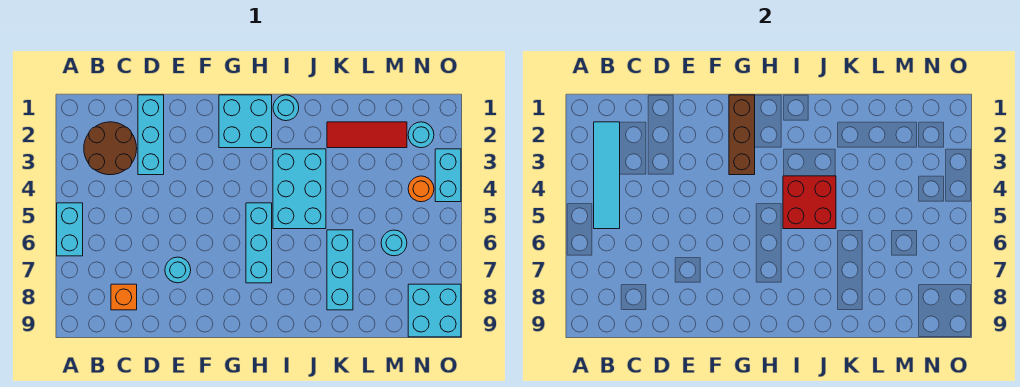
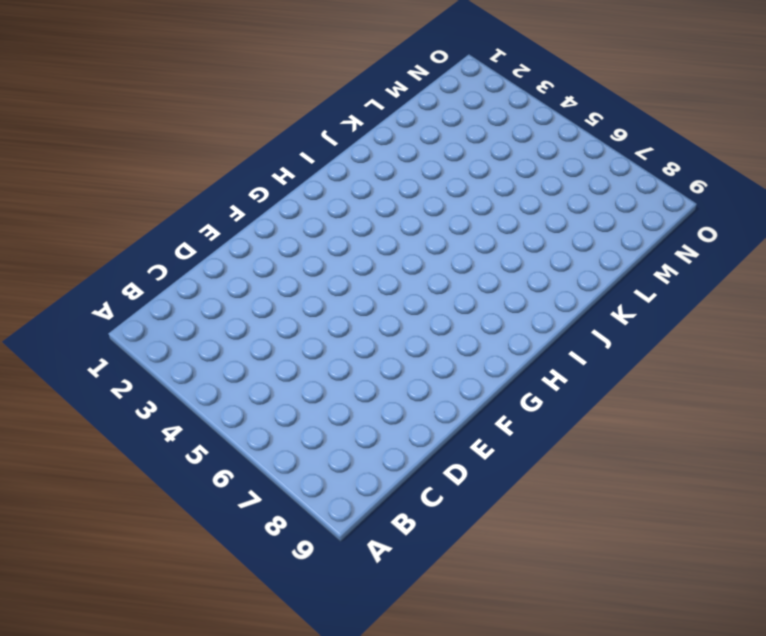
none -> cyan brick A5:A6 level 1
none -> brown round brick B2:C3 level 1
none -> orange brick C8 level 1

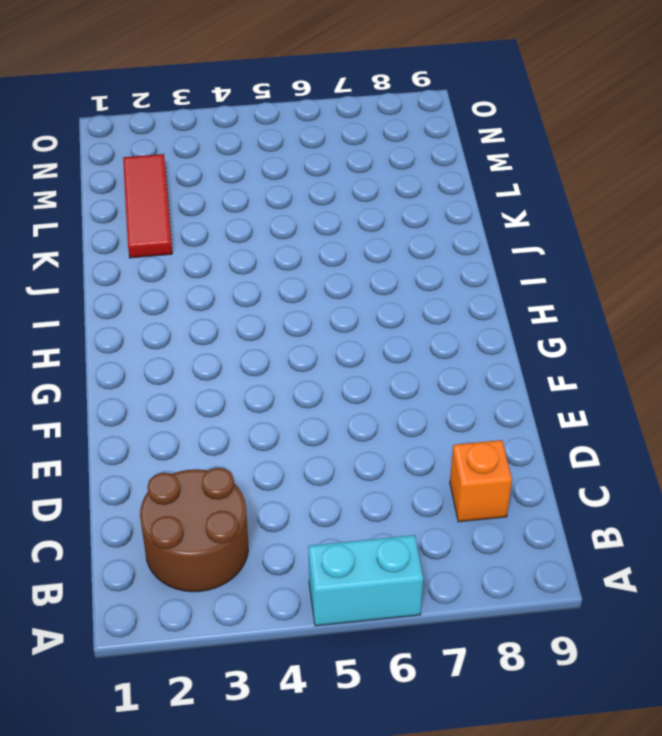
none -> cyan brick D1:D3 level 1
none -> cyan round brick E7 level 1
none -> cyan brick G1:H2 level 1

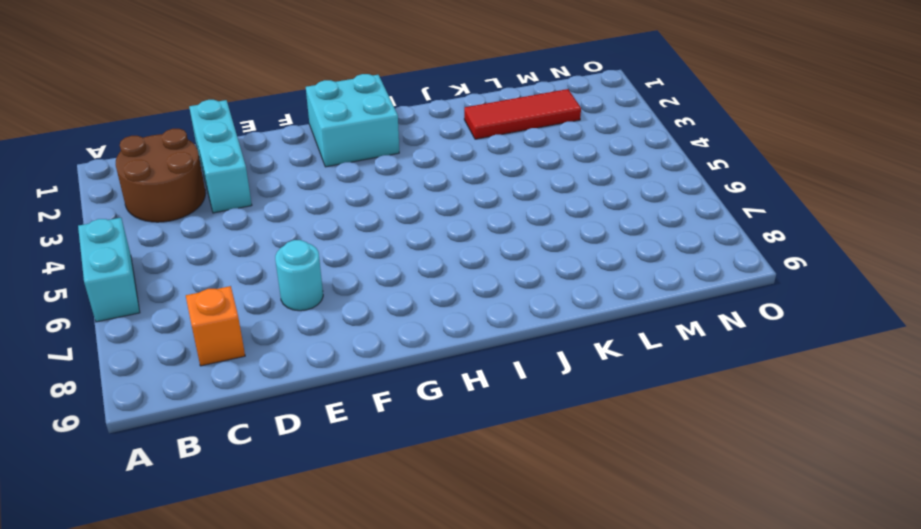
none -> cyan brick H5:H7 level 1
none -> cyan round brick I1 level 1
none -> cyan brick I3:J5 level 1

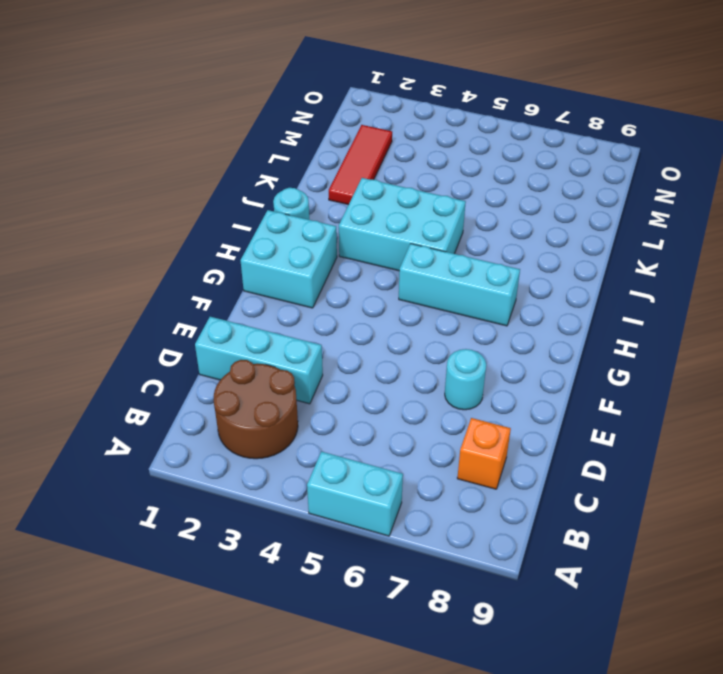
none -> cyan brick K6:K8 level 1
none -> cyan round brick M6 level 1
none -> cyan round brick N2 level 1

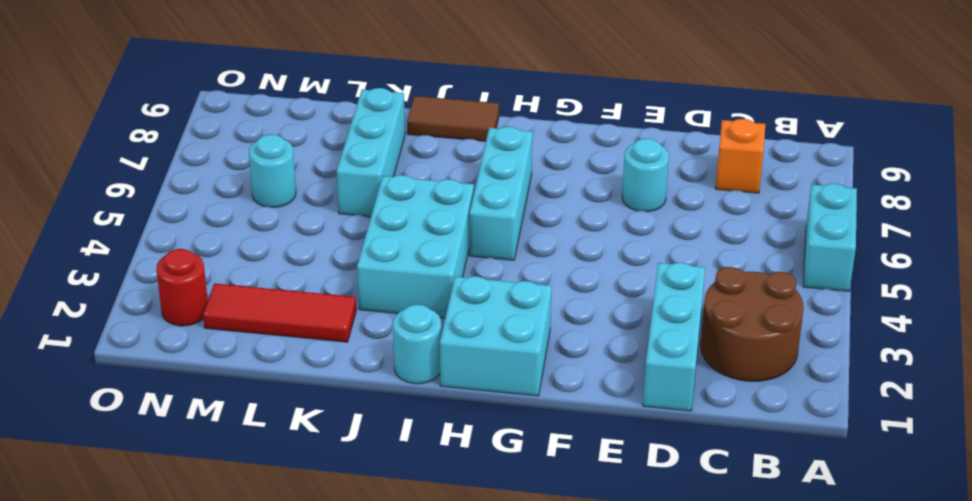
brown tile I9:J9 level 1 -> none
red round brick N2 level 1 -> cyan round brick N2 level 1
none -> orange round brick N4 level 1
none -> cyan brick N8:O9 level 1
none -> cyan brick O3:O4 level 1

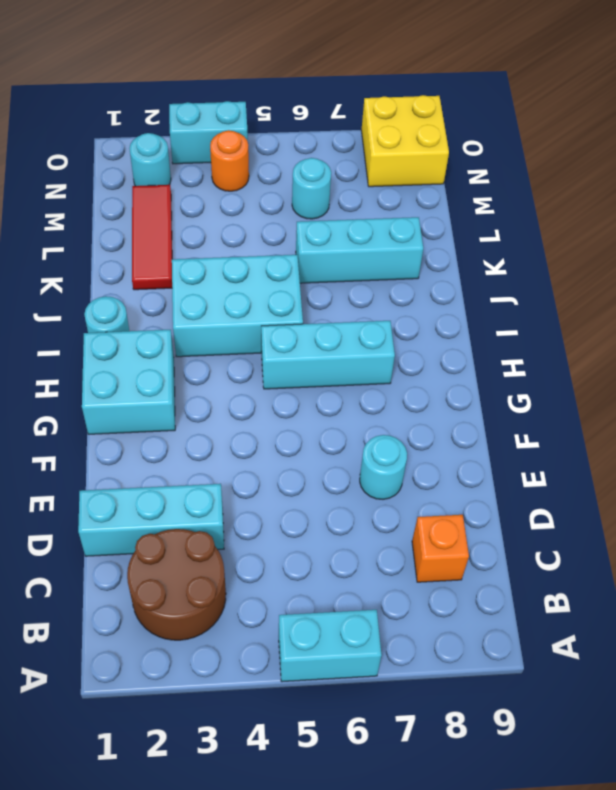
yellow brick N8:O9 level 1 -> cyan brick N8:O9 level 1
none -> cyan tile B2:B5 level 2
none -> brown brick G1:G3 level 2
none -> red brick I4:J5 level 2

